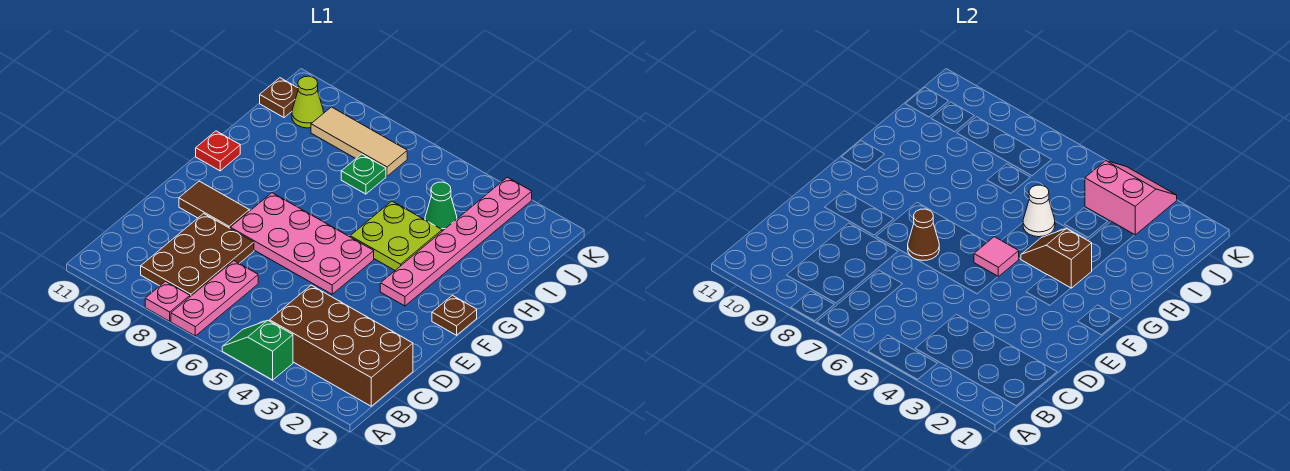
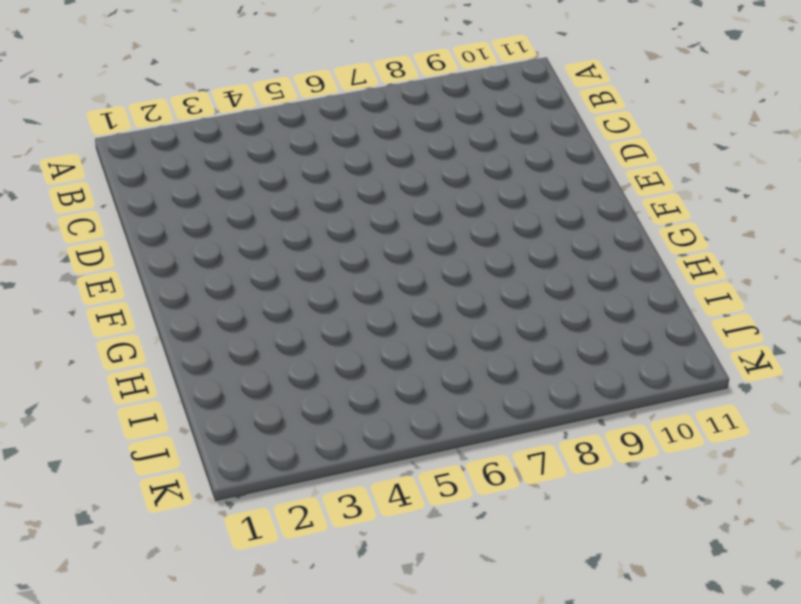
none -> green slope A4:A5 level 1 top 4
none -> pink plate A7:C7 level 1
none -> pink plate A8 level 1

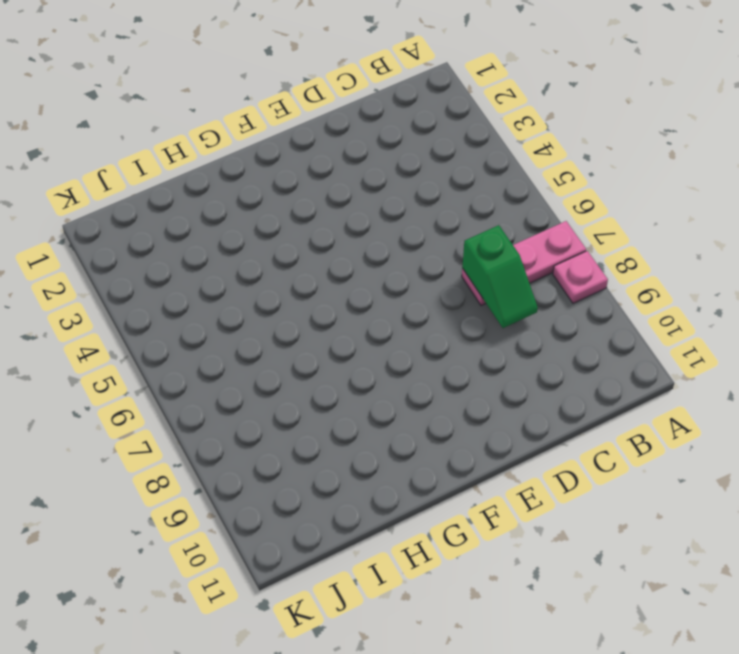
green slope C7:C8 level 2 top 7 -> green slope A4:A5 level 1 top 4
none -> brown brick B1:C4 level 1
none -> brown plate B8:D9 level 1
none -> pink plate E5:F8 level 1

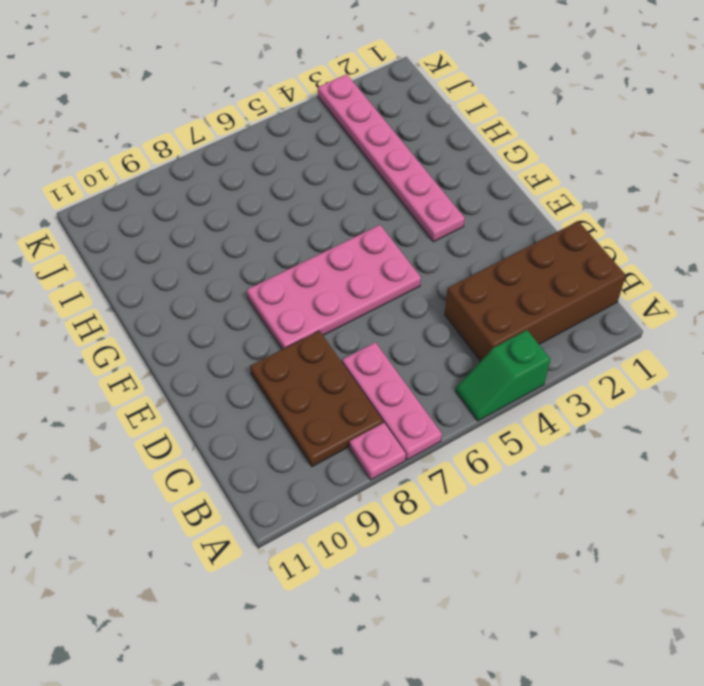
none -> brown tile E9:E10 level 1
none -> brown plate F1 level 1
none -> lime plate G4:H5 level 1

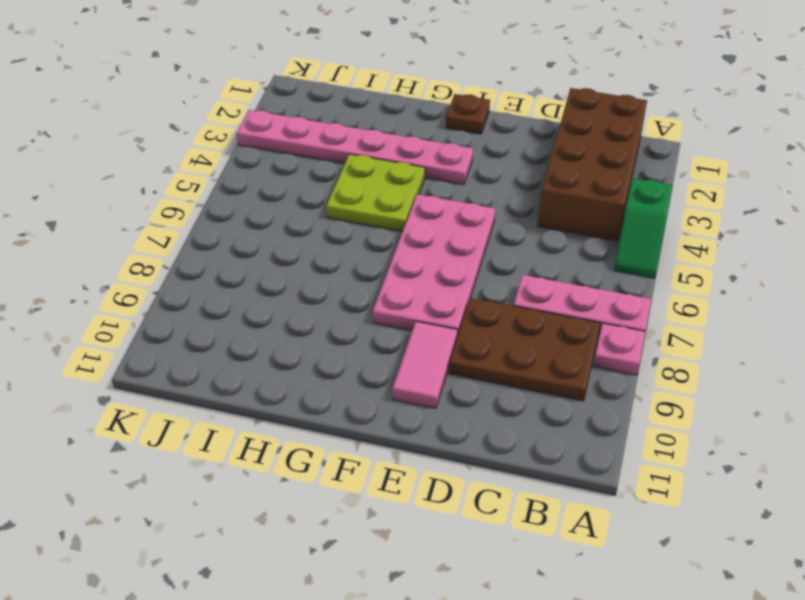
pink tile E9:E10 level 1 -> brown tile E9:E10 level 1
none -> red plate G11 level 1
none -> green cone I4 level 1
none -> green plate I7 level 1

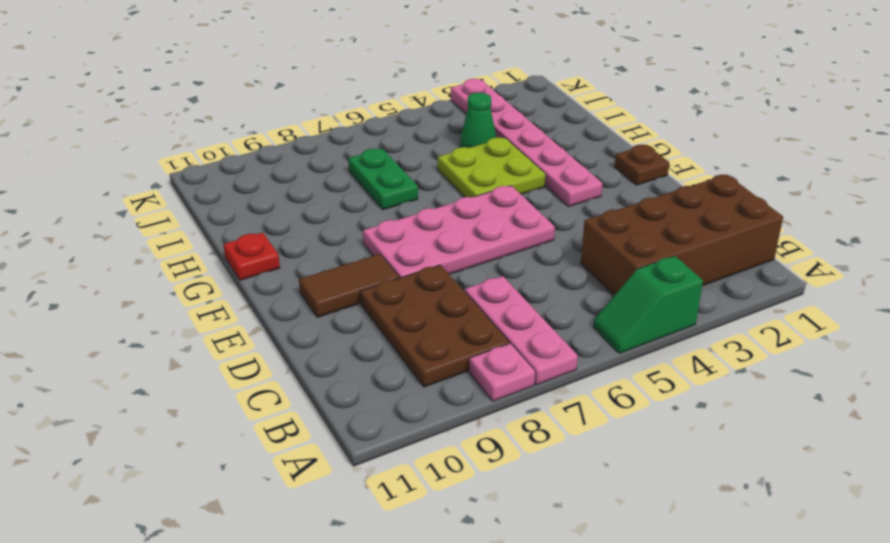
green plate H7:I7 level 1 -> green plate I7 level 1
none -> tan tile J7:J9 level 1
none -> lime cone J10 level 1
none -> brown plate J11 level 1

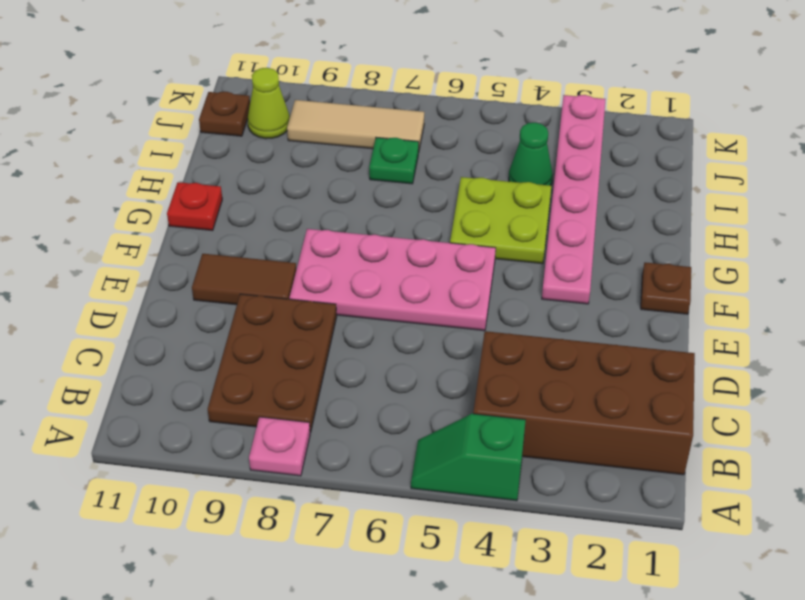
none -> pink plate A7:C7 level 1
none -> brown cone E7 level 2
none -> pink tile F5 level 2

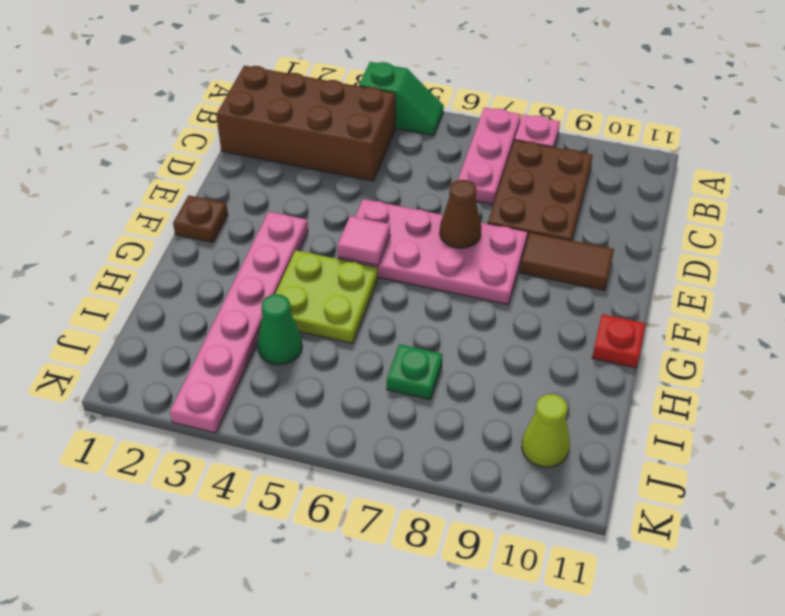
none -> tan tile J7:J9 level 1
none -> brown plate J11 level 1
none -> brown slope G3:G4 level 2 top 3

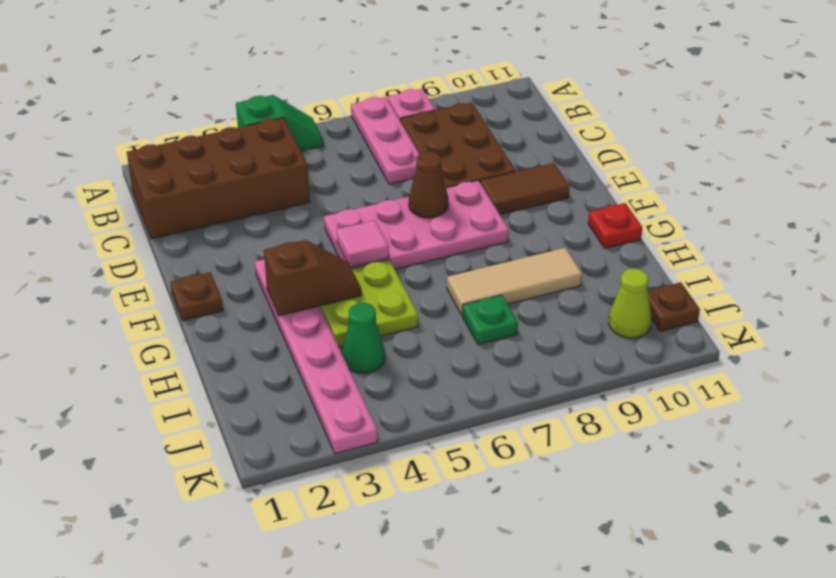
tan tile H7:H9 level 1 -> tan tile J7:J9 level 1
none -> white cone H5 level 2
none -> pink slope J3:K4 level 2 top J

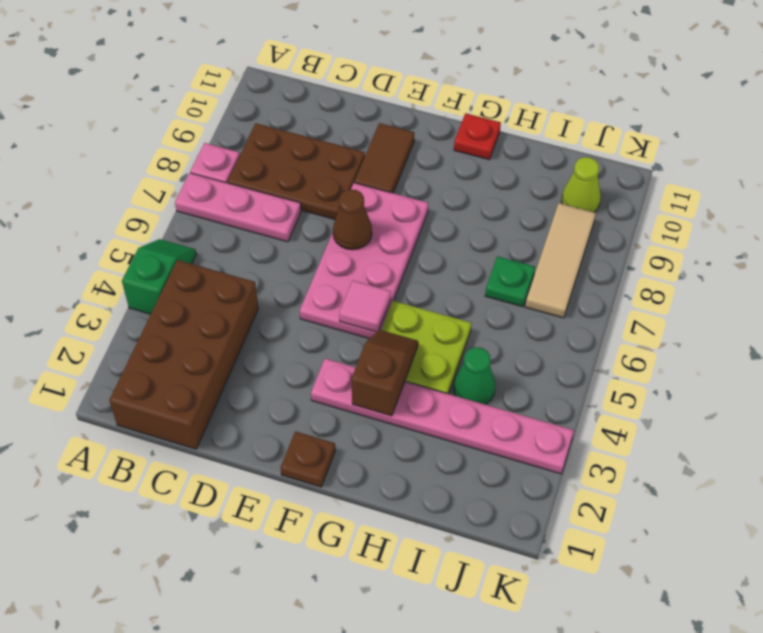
none -> brown plate J11 level 1
none -> white cone H5 level 2
none -> pink slope J3:K4 level 2 top J

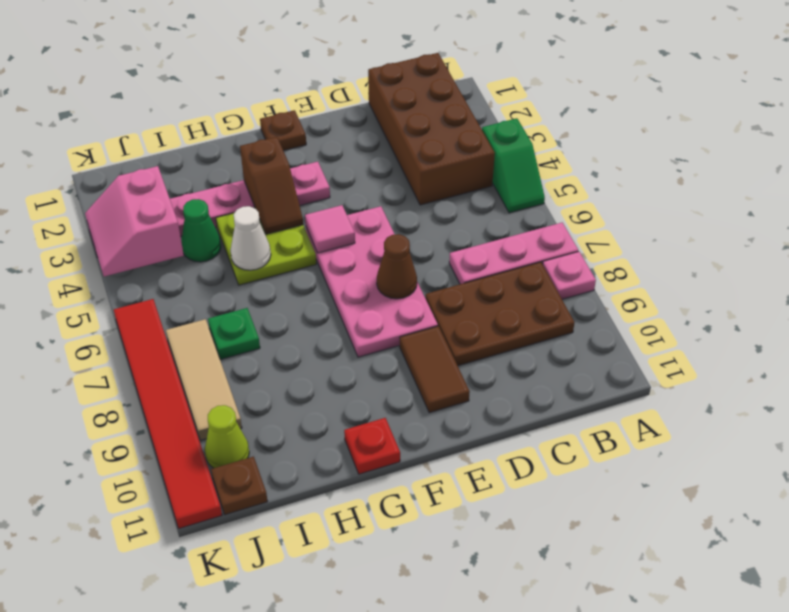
red tile K6:K11 level 1 -> none

